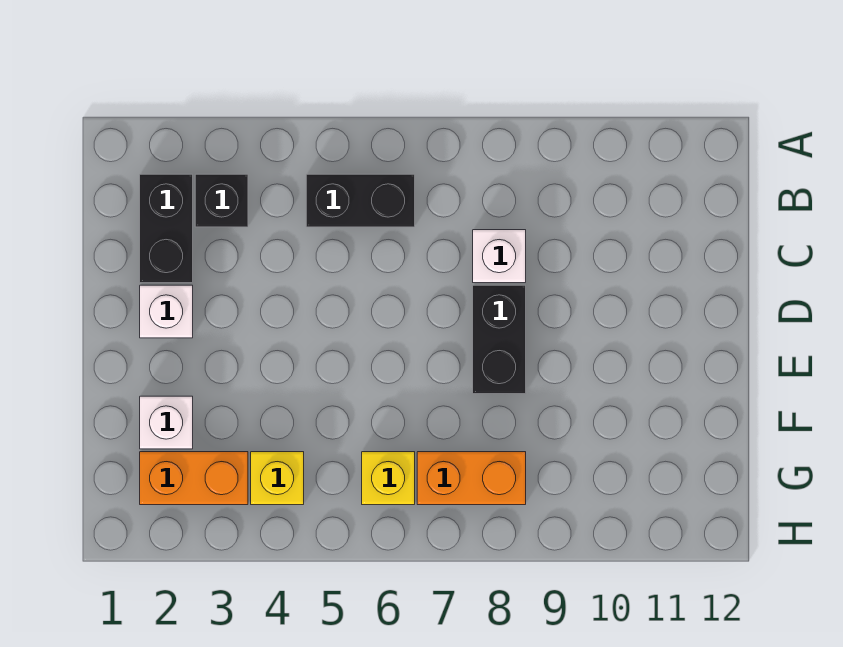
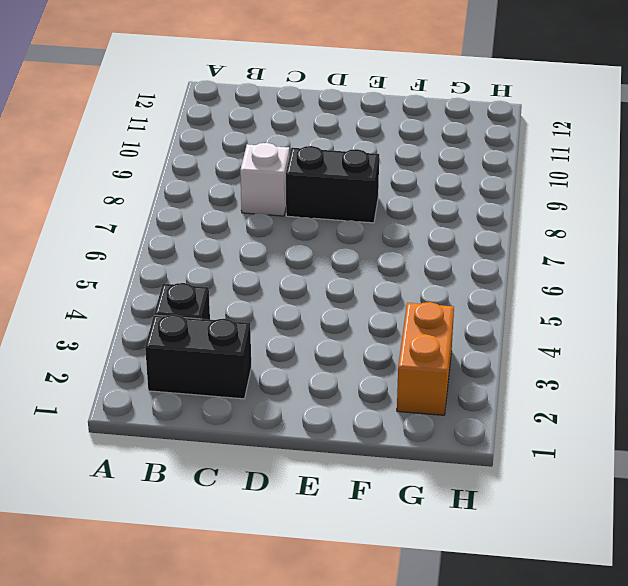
none -> black brick B5:B6 level 1
none -> white brick D2 level 1

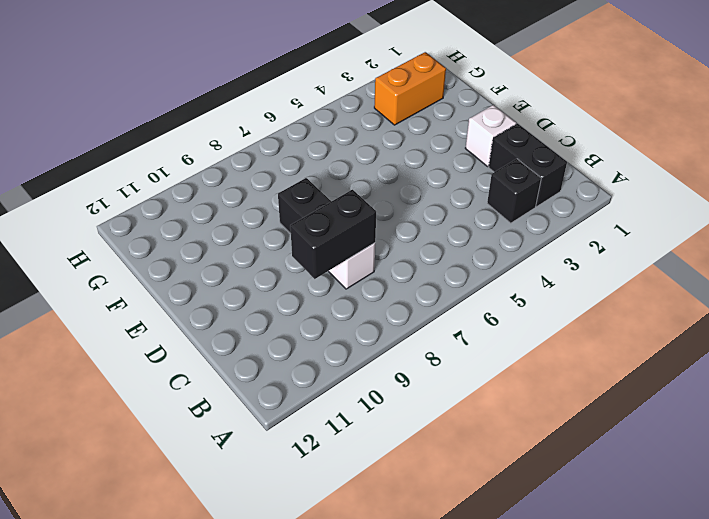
black brick C8:C9 level 2 -> black brick B5:B6 level 1
none -> white brick F2 level 1
none -> yellow brick G4 level 1

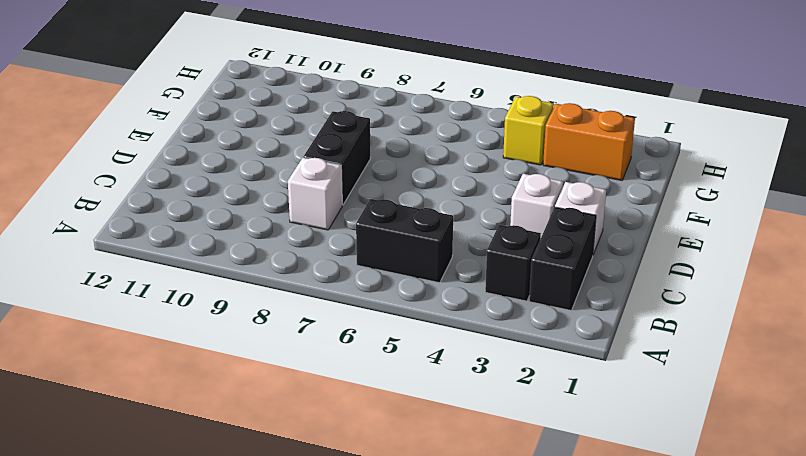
white brick D3 level 1 -> white brick F2 level 1
none -> yellow brick G6 level 1
none -> orange brick G7:G8 level 1

